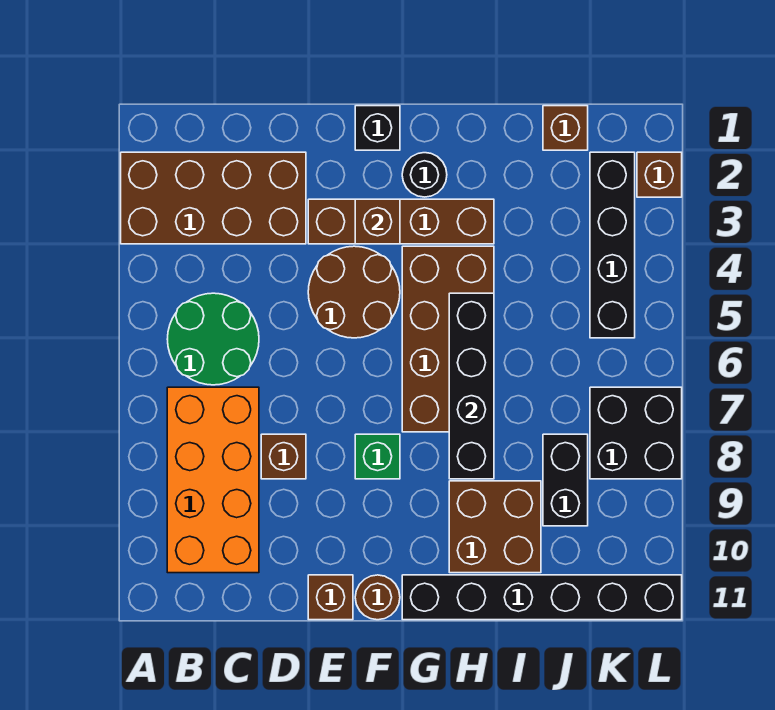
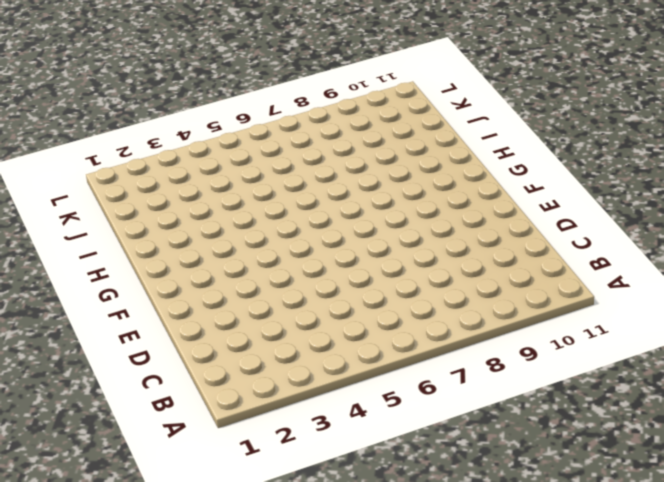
none -> brown brick A2:D3 level 1
none -> green round brick B5:C6 level 1
none -> orange brick B7:C10 level 1

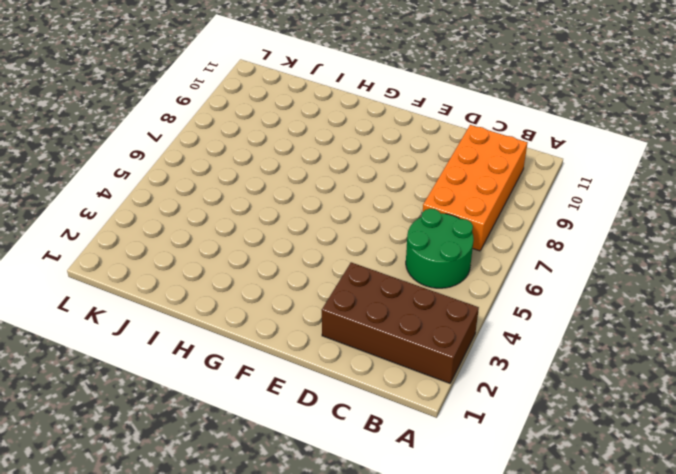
none -> brown brick D8 level 1
none -> brown brick E3:H3 level 1
none -> brown round brick E4:F5 level 1

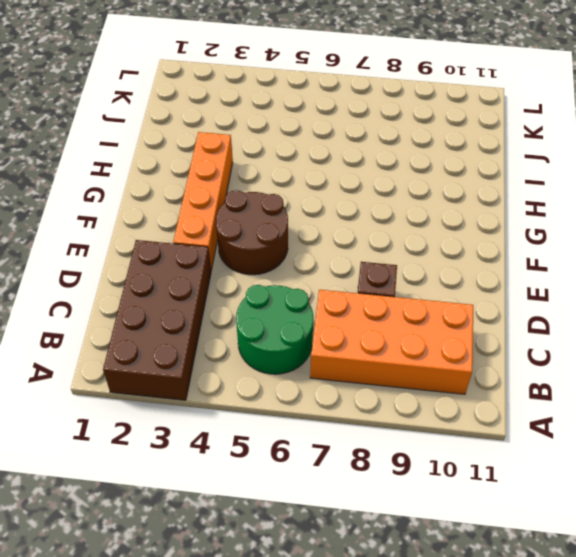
orange brick E3:H3 level 1 -> brown brick E3:H3 level 1
none -> brown brick E11 level 1
none -> black brick F1 level 1
none -> green brick F8 level 1

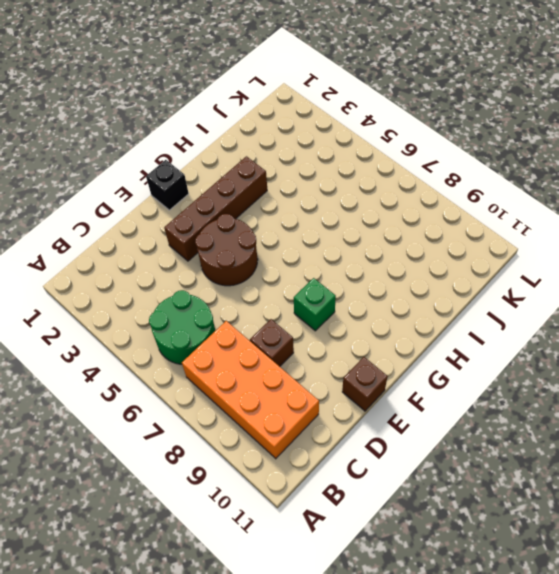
none -> brown brick A2:D3 level 1
none -> brown round brick F11 level 1
none -> black round brick G2 level 1

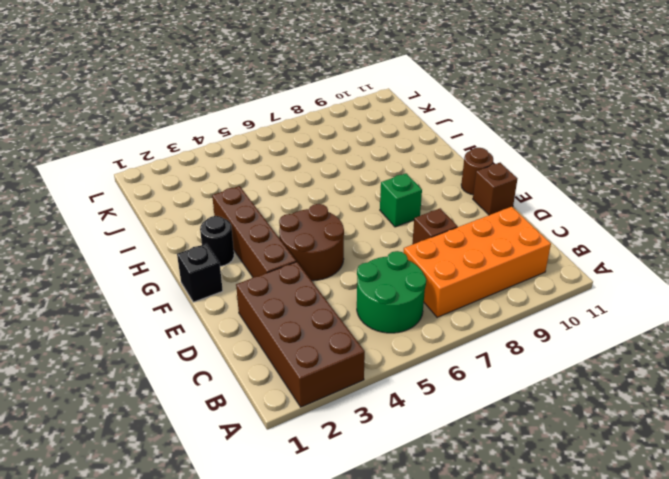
none -> brown brick G4:H7 level 1
none -> black brick G11:L11 level 1
none -> brown brick H9:I10 level 1

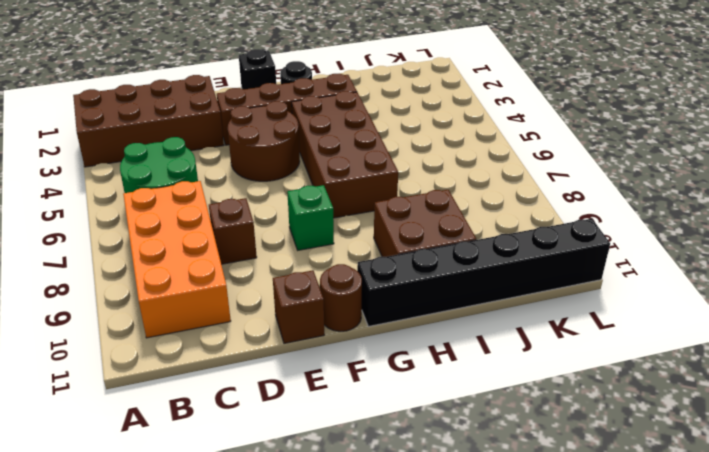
none -> brown brick J1 level 1
none -> black brick J8:J9 level 1
none -> black brick K2:K5 level 1

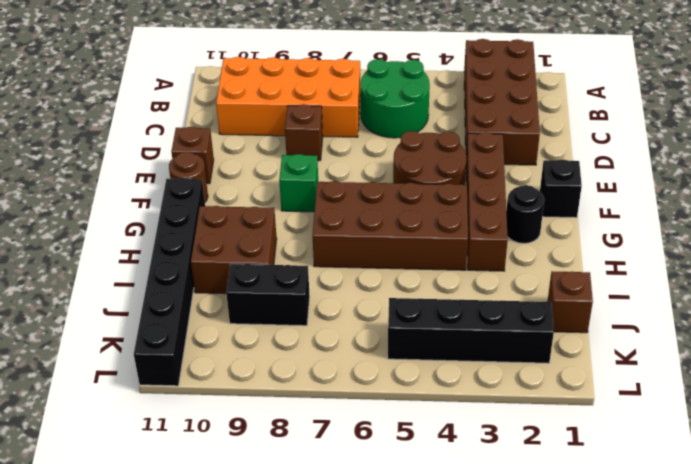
none -> black brick K7:L8 level 1
none -> brown brick L2 level 1
none -> brown brick F3 level 2

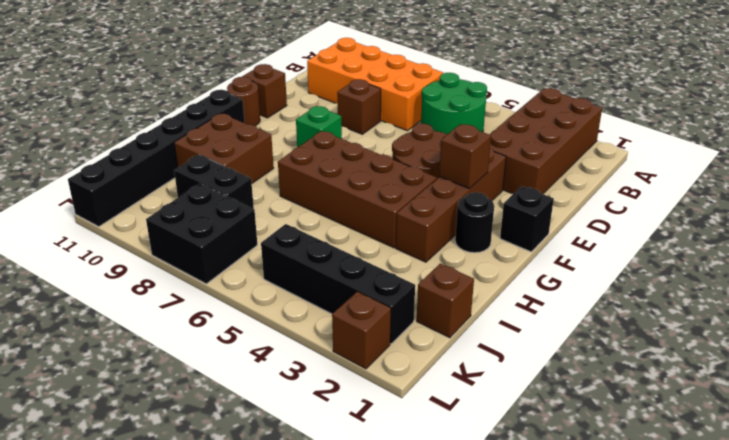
none -> black brick H5:H8 level 2

